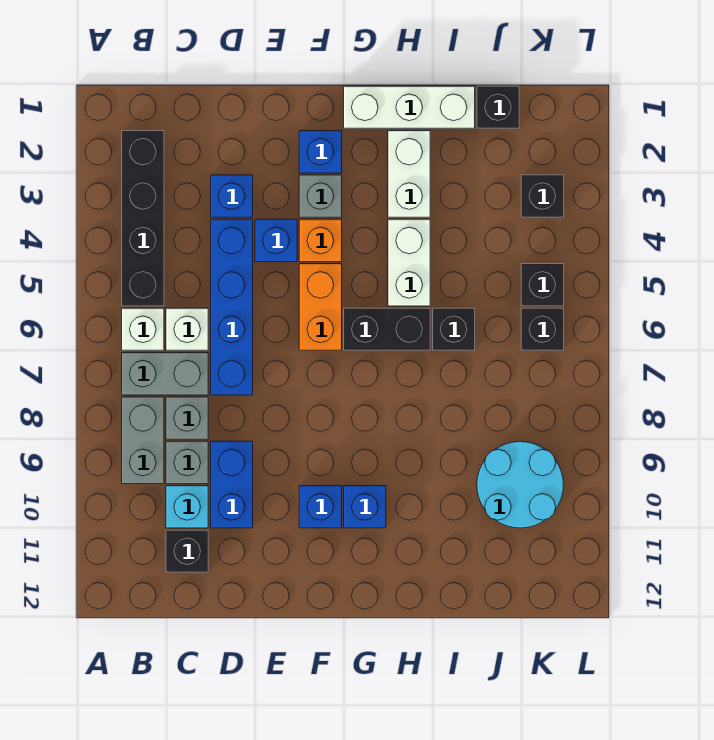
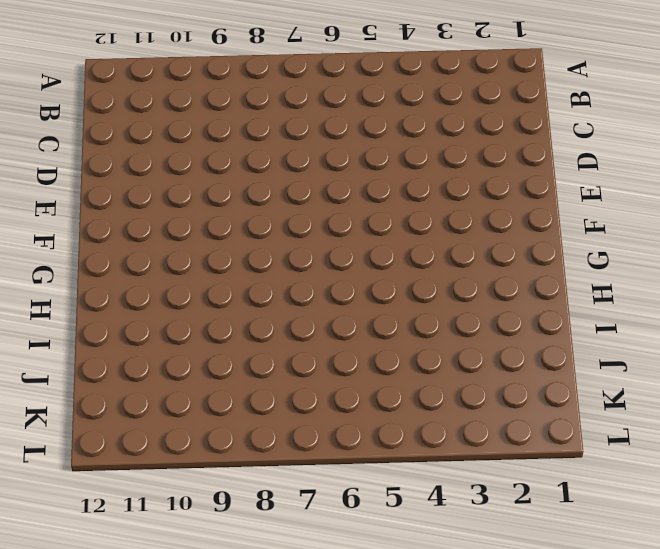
none -> black brick B2:B5 level 1
none -> white brick B6 level 1
none -> grey brick B7:C7 level 1

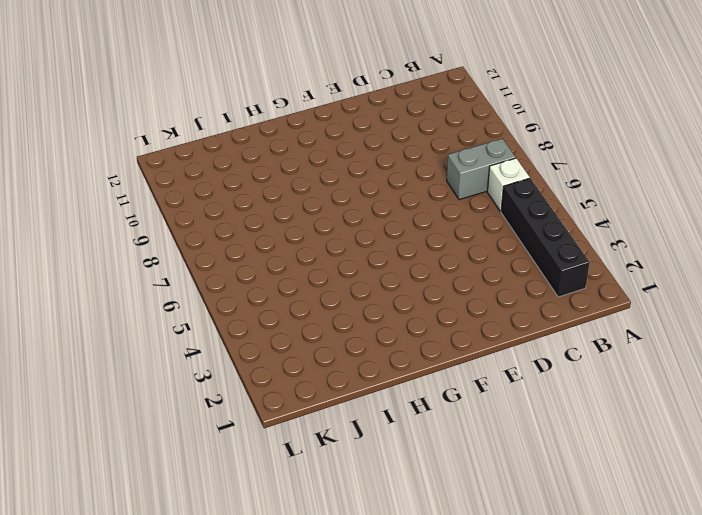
none -> grey brick B8:B9 level 1
none -> white brick C6 level 1
none -> grey brick C8 level 1

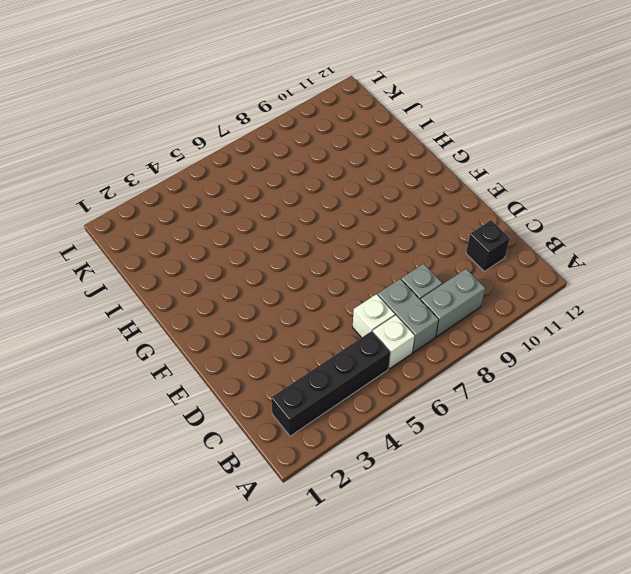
none -> grey brick C9 level 1
none -> cyan brick C10 level 1
none -> blue brick D3 level 1

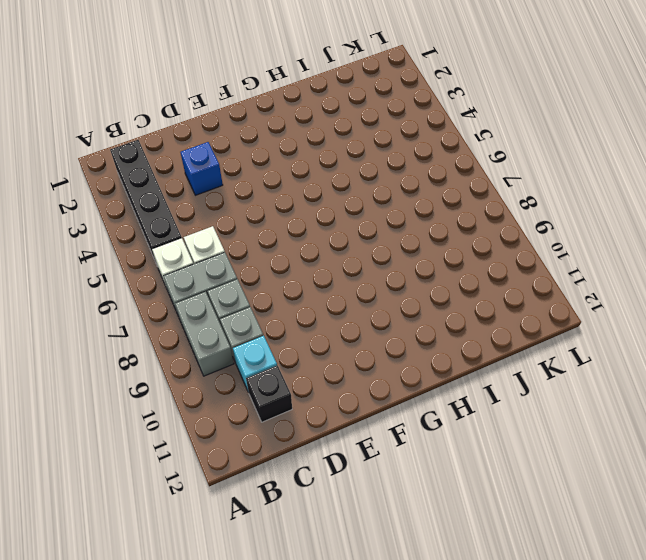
none -> blue brick D4:D7 level 1
none -> blue brick D9:D10 level 1
none -> blue brick E4 level 1

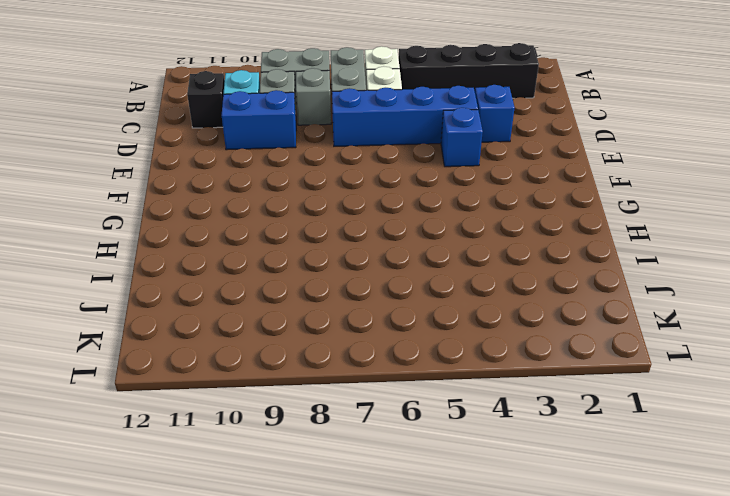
none -> blue brick F2 level 1
none -> grey brick F3 level 1
none -> orange brick F4 level 1

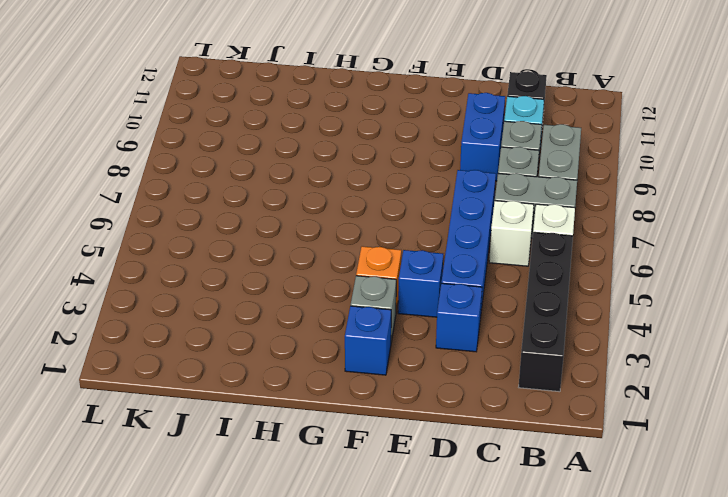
none -> orange brick F5:F6 level 1
none -> blue brick F10 level 1
none -> white brick G1:I1 level 1

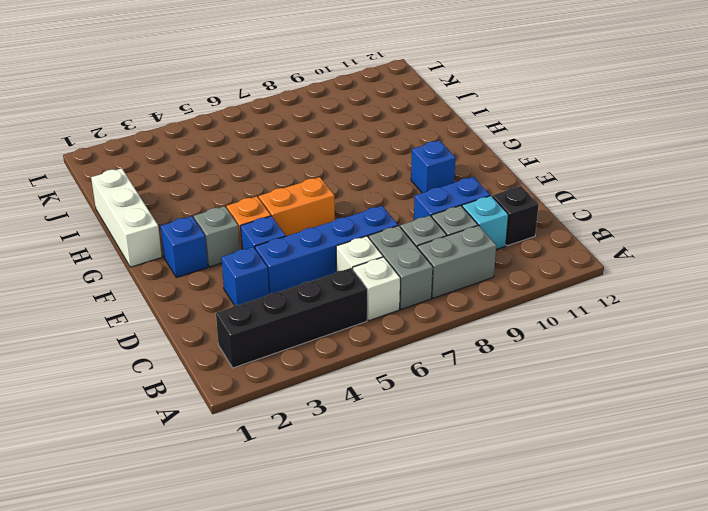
none -> black brick G6:H6 level 1
none -> blue brick G10 level 1
none -> white brick H2:H3 level 1

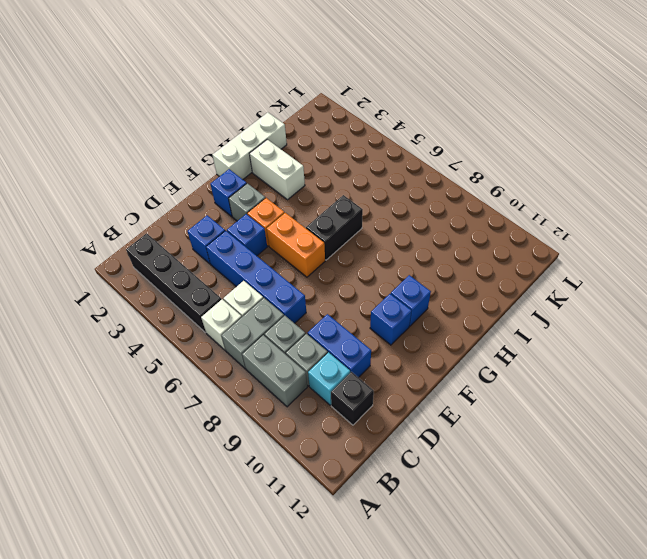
none -> white brick H4:H5 level 1
none -> black brick I6 level 1
none -> black brick J1 level 1

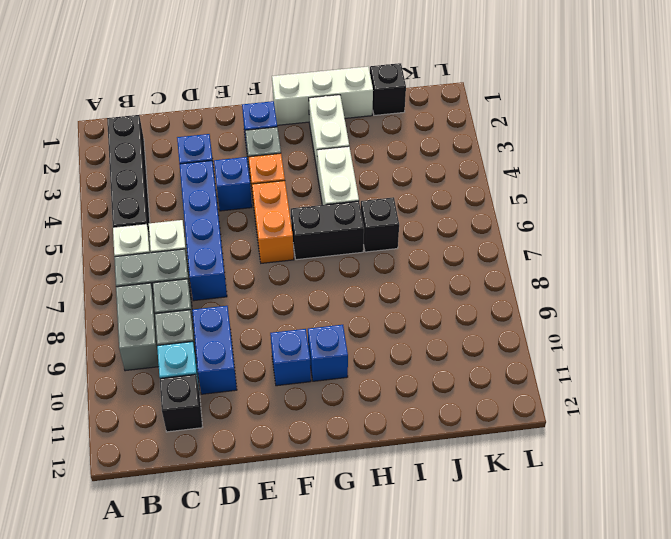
none -> cyan round brick J9:K10 level 1
none -> black brick K3 level 1
none -> black brick K5 level 1

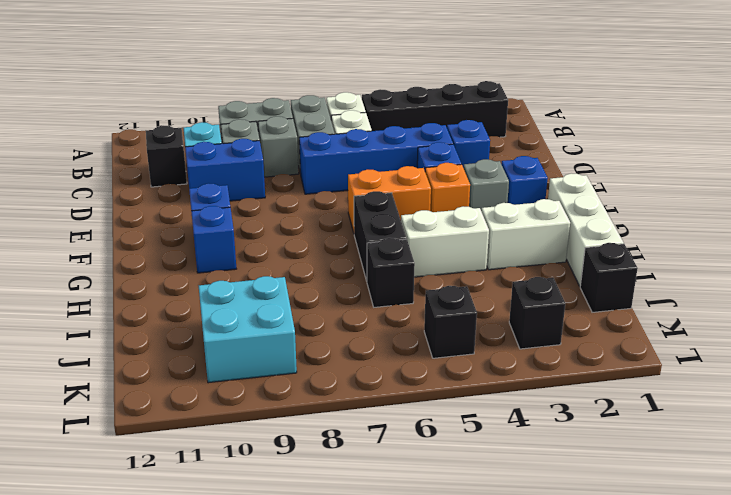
cyan brick J9:K10 level 1 -> cyan round brick J9:K10 level 1
none -> black brick K6 level 1

